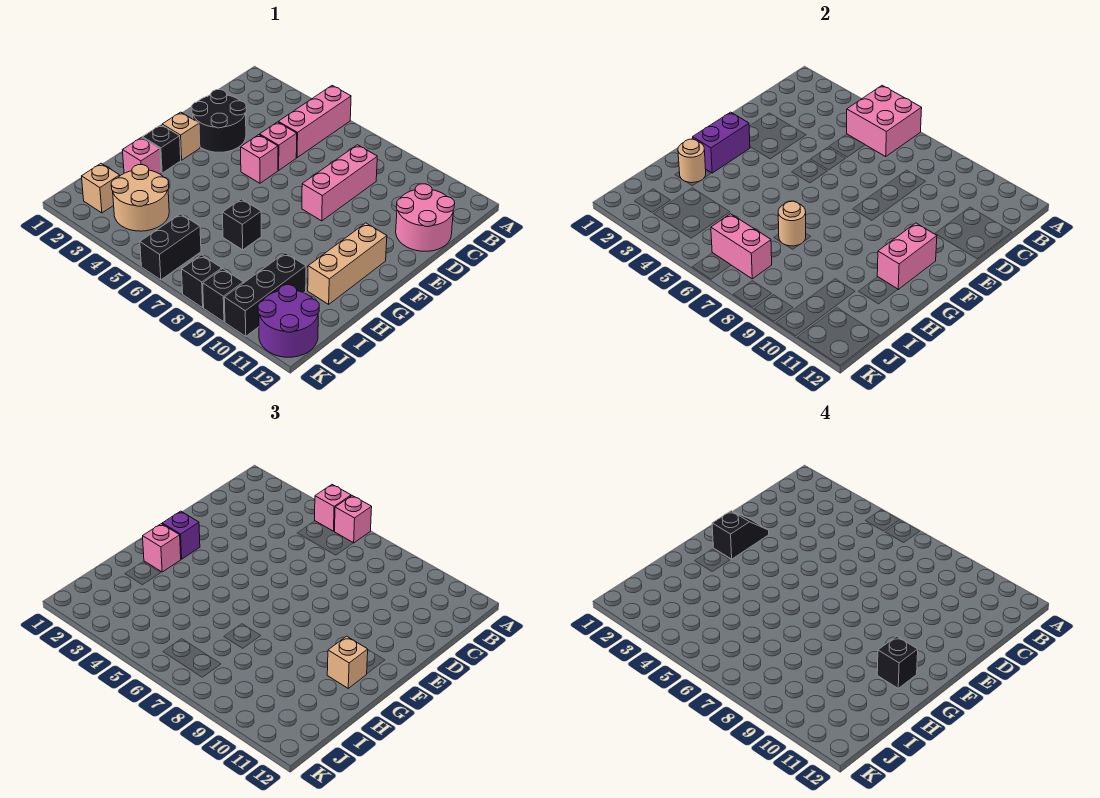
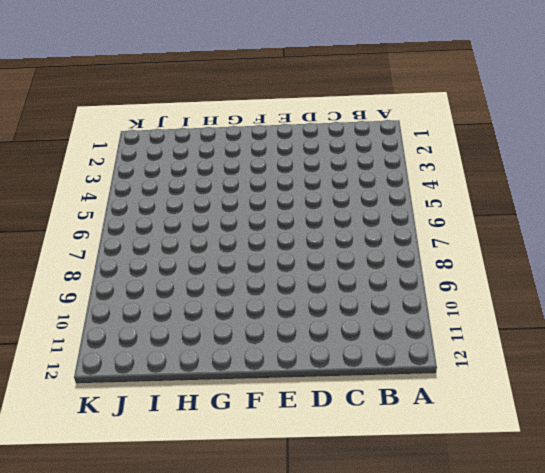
none -> pink brick A5:C5 level 1
none -> pink brick C8:E8 level 1
none -> pink round brick C11:D12 level 1
none -> black round brick D2:E3 level 1

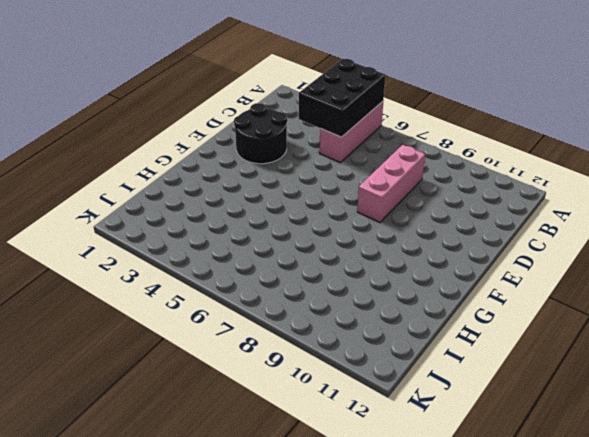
black brick A4:C5 level 2 -> pink brick A5:B6 level 2
none -> pink round brick C11:D12 level 1
none -> pink brick D5 level 1
none -> pink brick E5 level 1
none -> tan brick F2 level 1

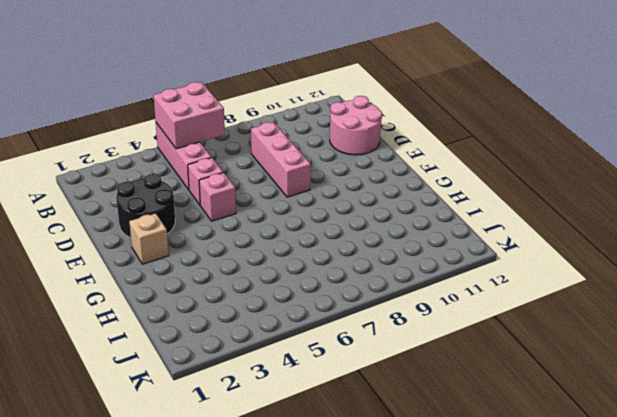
none -> tan brick F11:H11 level 1
none -> black brick G2 level 1
none -> pink brick H2 level 1
none -> black brick H7 level 1

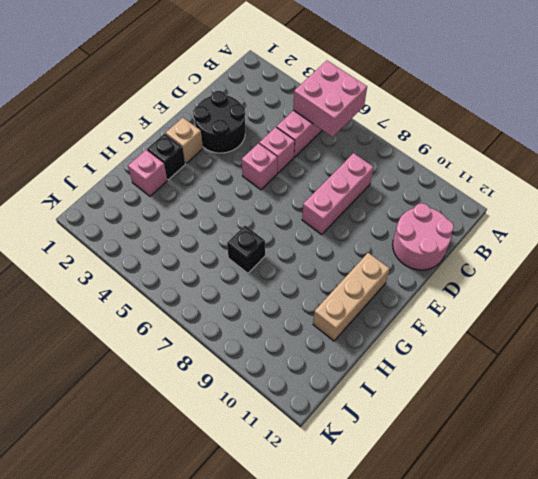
none -> tan round brick I3:J4 level 1
none -> black brick I10:K10 level 1
none -> tan brick J2 level 1
none -> black brick J6:K6 level 1

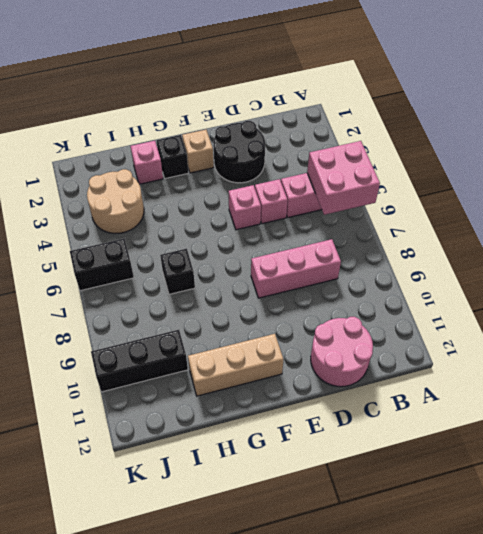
none -> tan brick J2 level 1
none -> purple round brick J11:K12 level 1
none -> black brick K8 level 1
none -> black brick K9 level 1

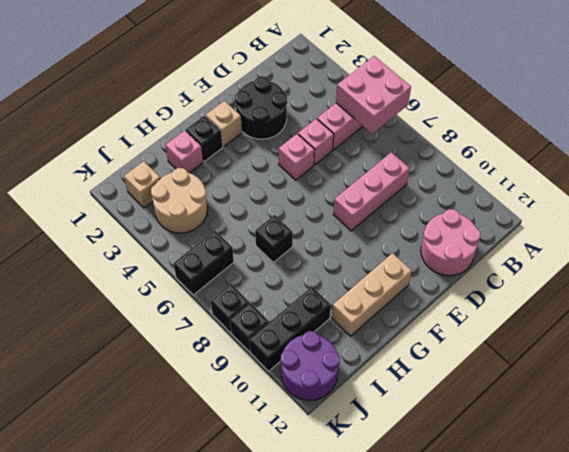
none -> purple brick F2:G2 level 2
none -> pink brick F11:G11 level 2
none -> tan round brick H2 level 2
none -> tan round brick H7 level 2

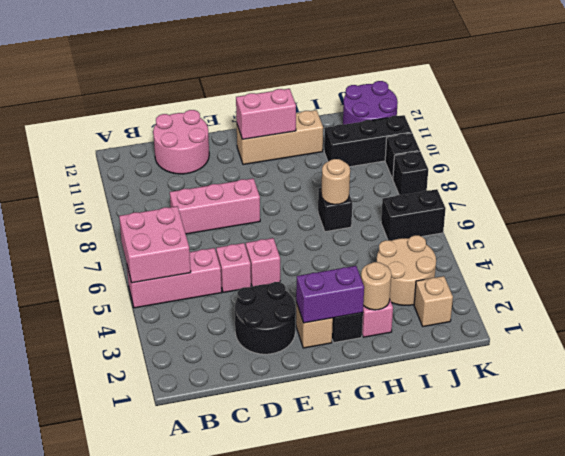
none -> pink brick J6:J7 level 2
none -> pink brick A5 level 3
none -> pink brick A6 level 3
none -> purple brick F2 level 3

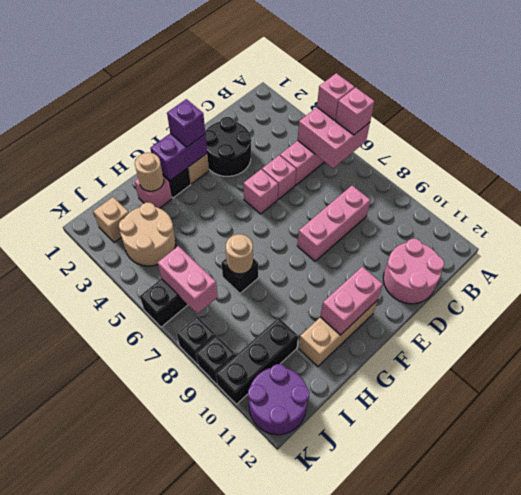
none -> pink brick G2 level 3
none -> tan brick G11 level 3
none -> black slope E2:F2 level 4 top F
none -> black brick G11 level 4

